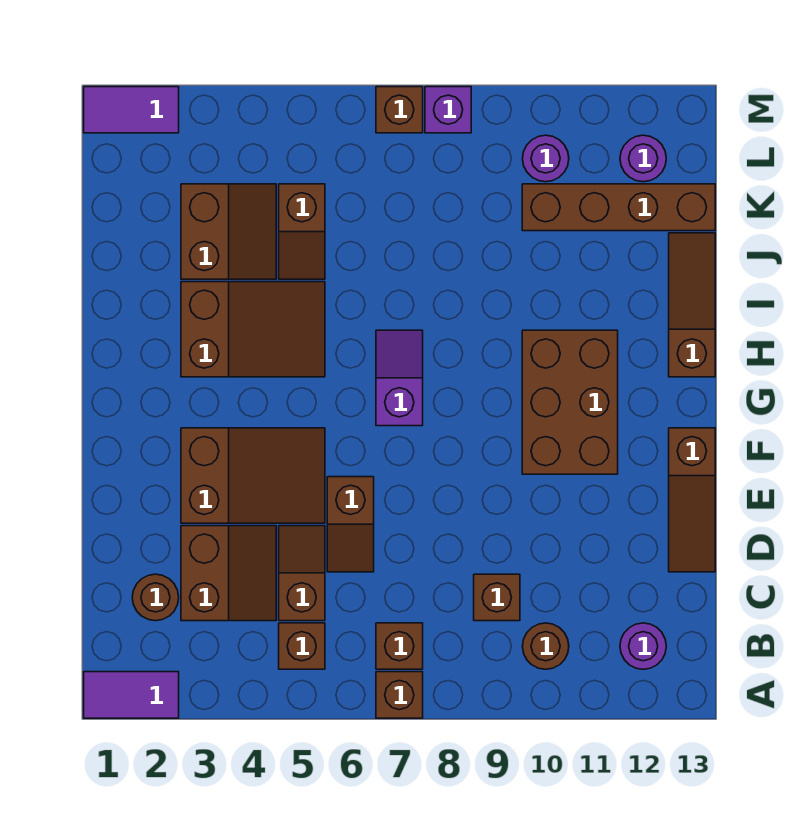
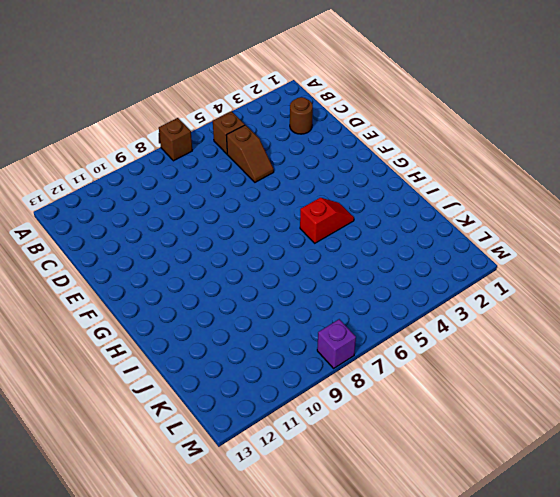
red slope H4:H5 level 1 top 5 -> brown slope H3:I5 level 1 top 3
none -> purple tile A1:A2 level 1
none -> brown brick B7 level 1
none -> brown round brick B10 level 1

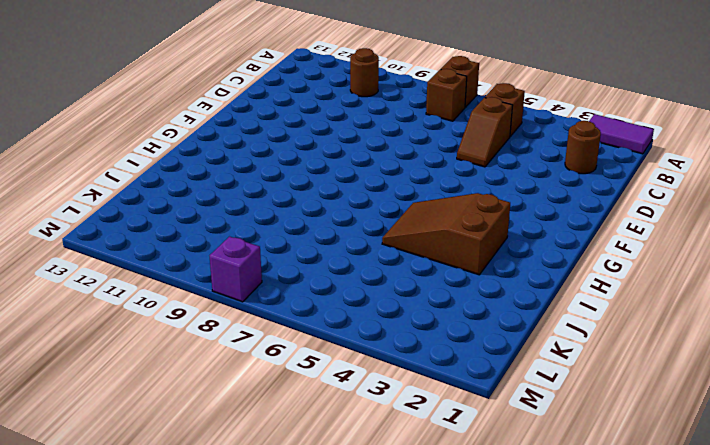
none -> purple round brick B12 level 1
none -> brown slope C3:D4 level 1 top 3
none -> brown brick C9 level 1

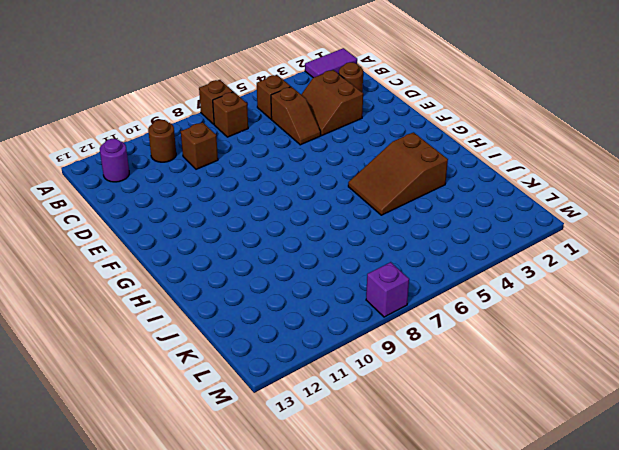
none -> brown slope D6:E6 level 1 top E
none -> brown slope D13:F13 level 1 top F
none -> brown slope E3:F5 level 1 top 3

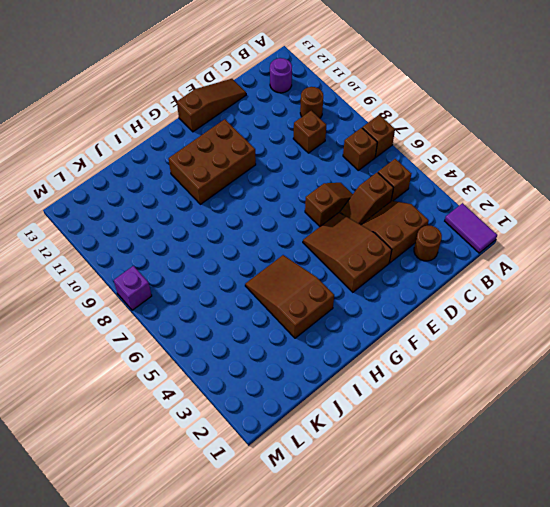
none -> purple slope G7:H7 level 1 top G
none -> brown slope H13:J13 level 1 top H
none -> brown slope J3:K4 level 1 top 3

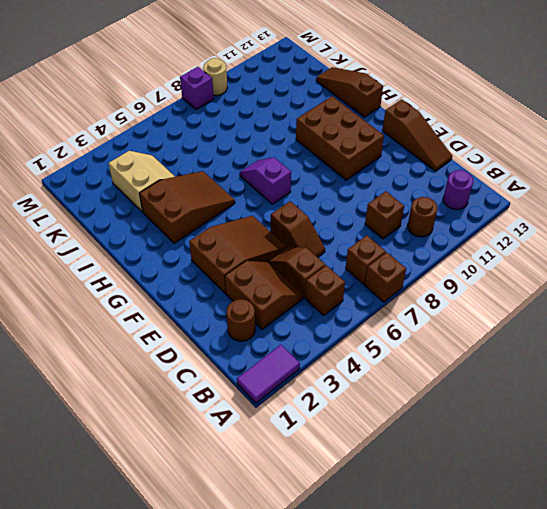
tan slope J3:K4 level 1 top 3 -> brown slope J3:K4 level 1 top 3
tan round brick M9 level 1 -> none
none -> brown slope J5:K5 level 1 top K
none -> brown brick K10:K13 level 1
none -> purple round brick L10 level 1

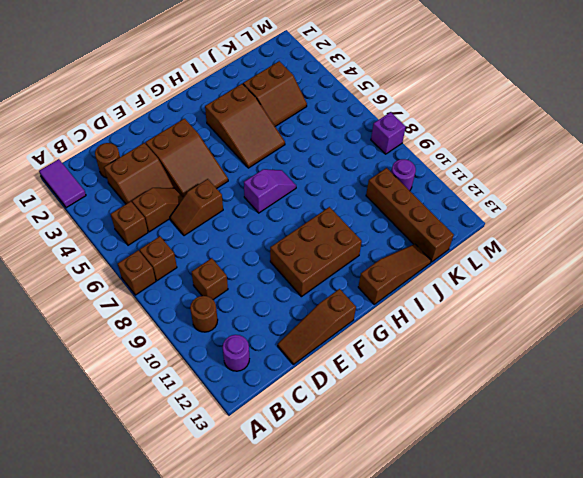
none -> brown slope J5:K5 level 1 top K
none -> purple round brick L12 level 1
none -> purple tile M1:M2 level 1

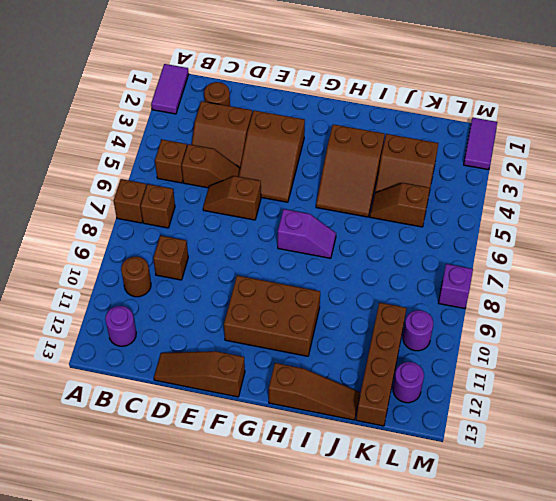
none -> brown brick M7 level 1

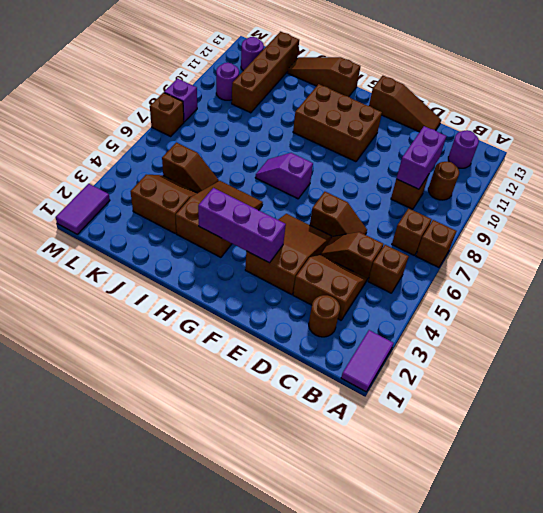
purple brick C9:C10 level 2 -> none
purple brick F3:H3 level 2 -> none

